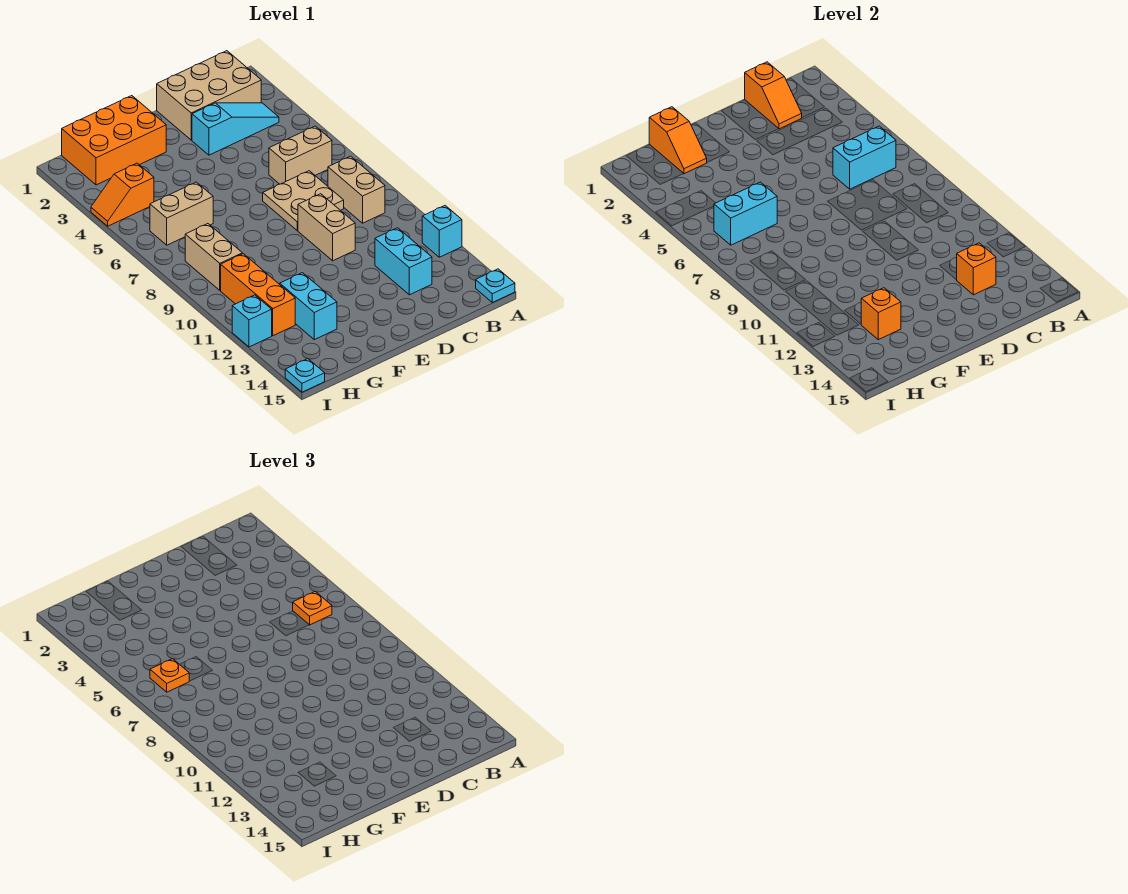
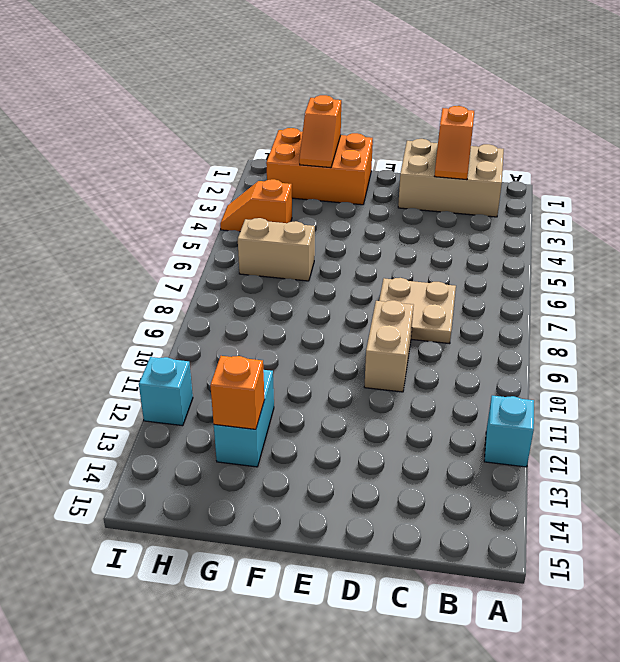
none -> cyan plate A15 level 1
none -> cyan slope B3:D3 level 1 top D
none -> tan brick B6:C6 level 1

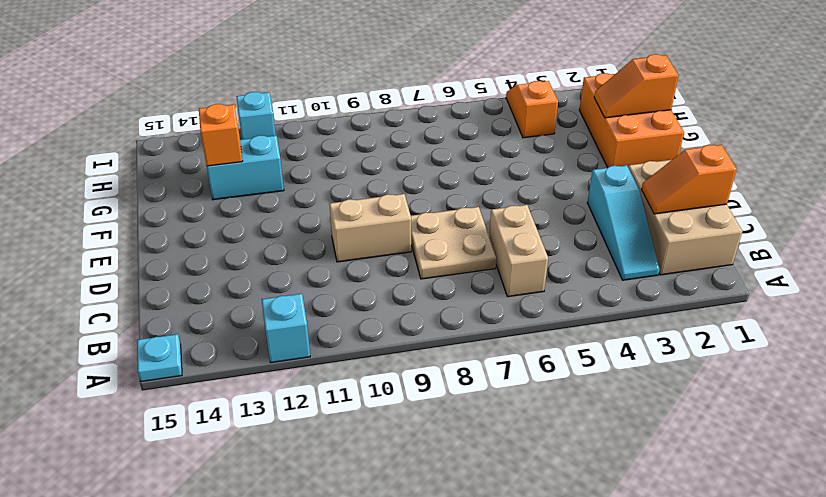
none -> tan brick B8:B9 level 1
none -> cyan brick C12:C13 level 1
none -> tan brick G6:H6 level 1

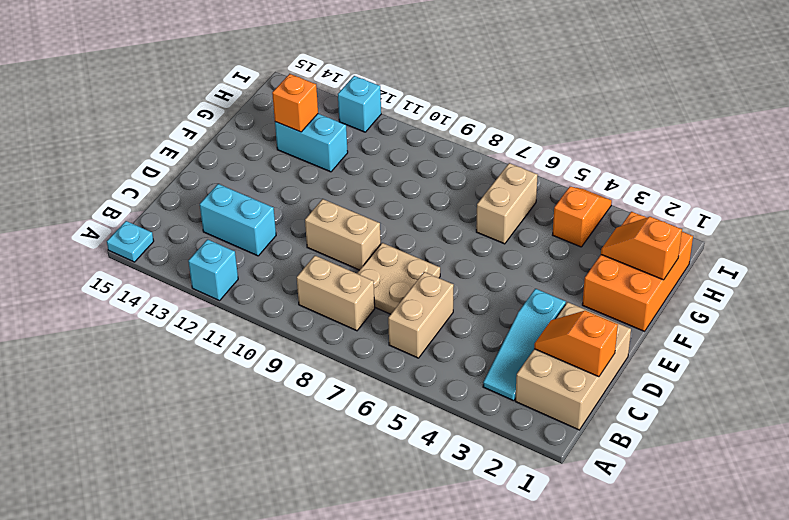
none -> tan brick H8:H9 level 1
none -> orange brick H10:H12 level 1
none -> cyan plate I15 level 1

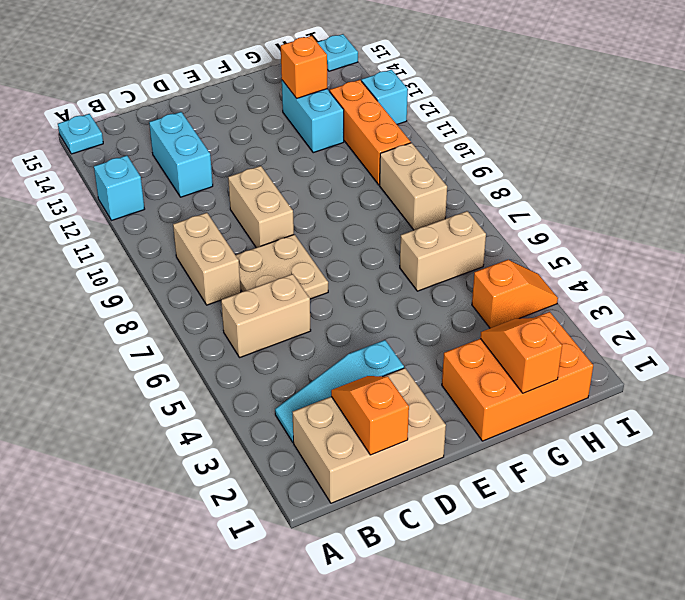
none -> cyan brick B6:C6 level 2
none -> orange brick C13 level 2
none -> cyan brick G6:H6 level 2

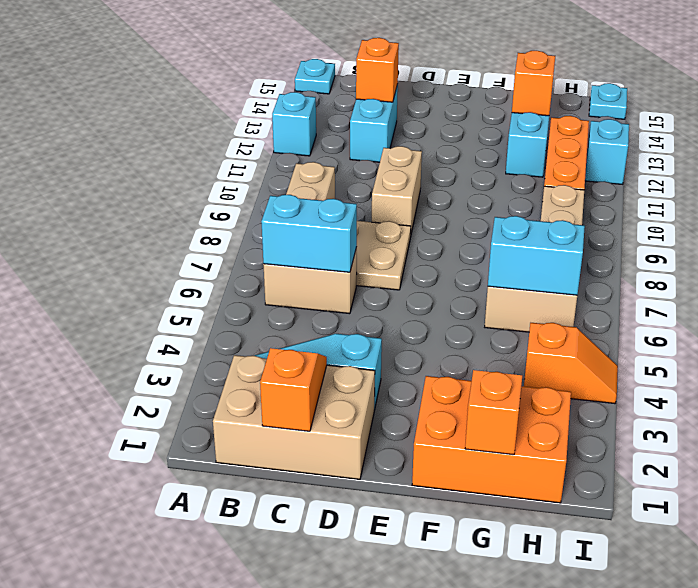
none -> orange plate B6 level 3
none -> orange plate H6 level 3

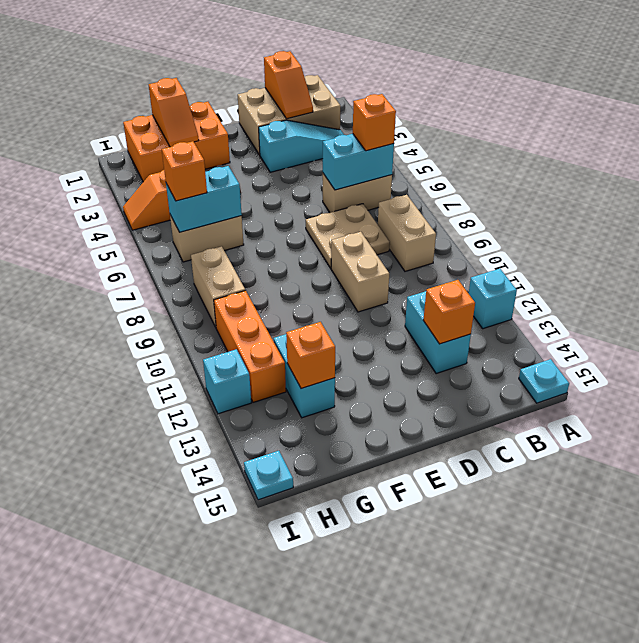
orange brick B6 level 3 -> orange plate B6 level 3
orange brick H6 level 3 -> orange plate H6 level 3

